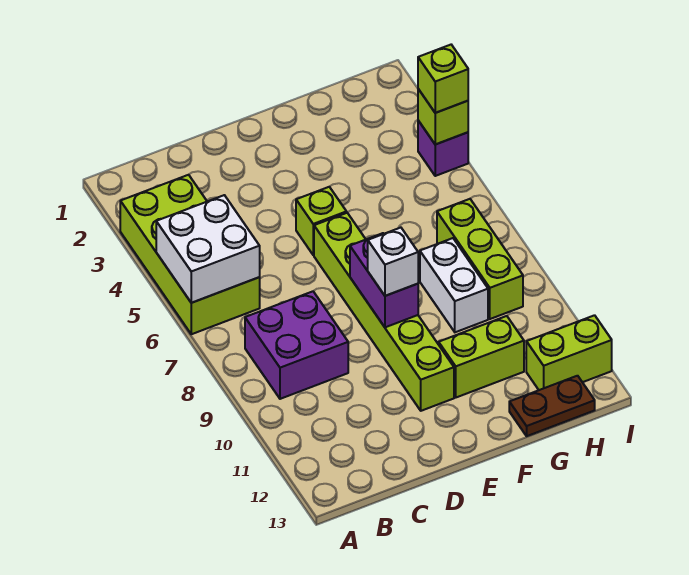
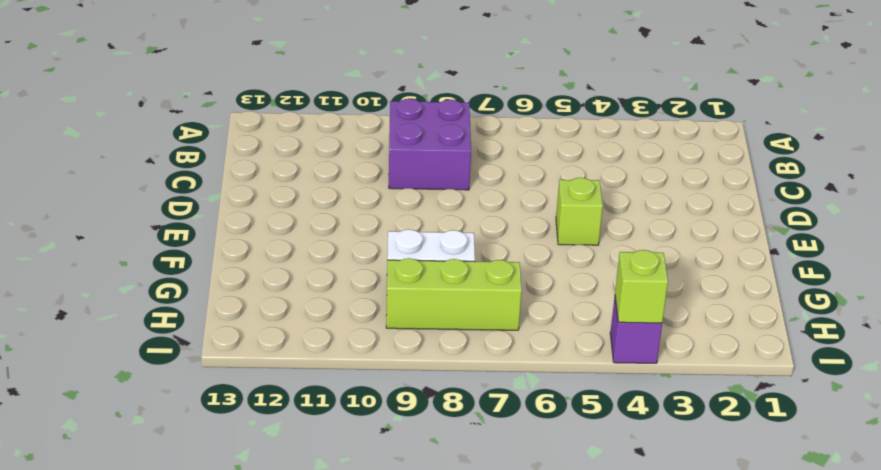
none -> lime brick A3:B6 level 1
none -> lime brick E6:E11 level 1
none -> lime brick F11:G11 level 1

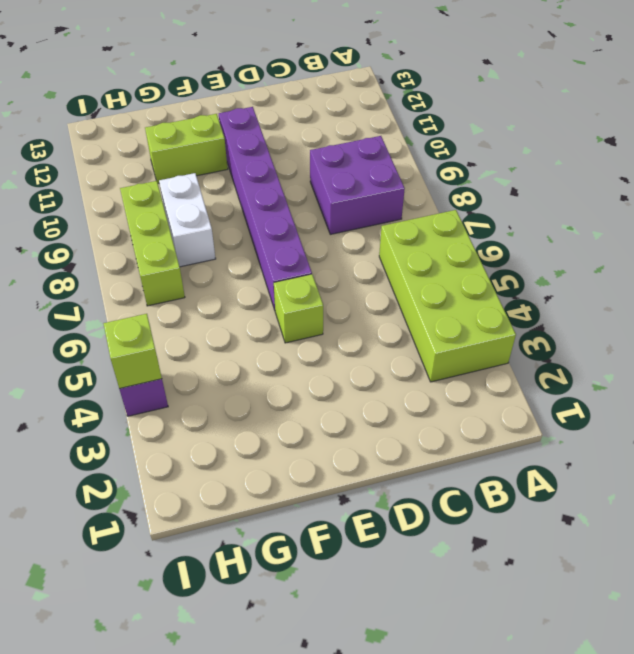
purple brick E6:E11 level 1 -> lime brick E6:E11 level 1
none -> brown plate G13:H13 level 1
none -> lime brick H12:I12 level 1
none -> white brick A5:B6 level 2

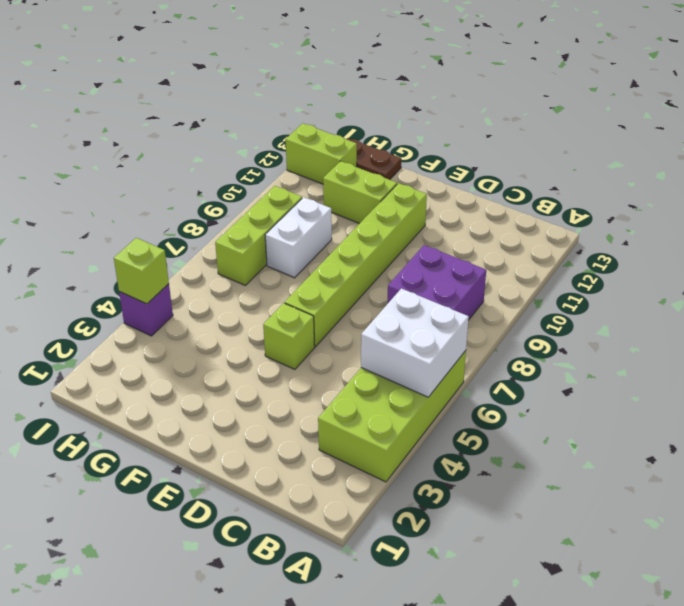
none -> purple brick E8:E9 level 2
none -> white brick E9 level 3
none -> lime brick I4 level 3

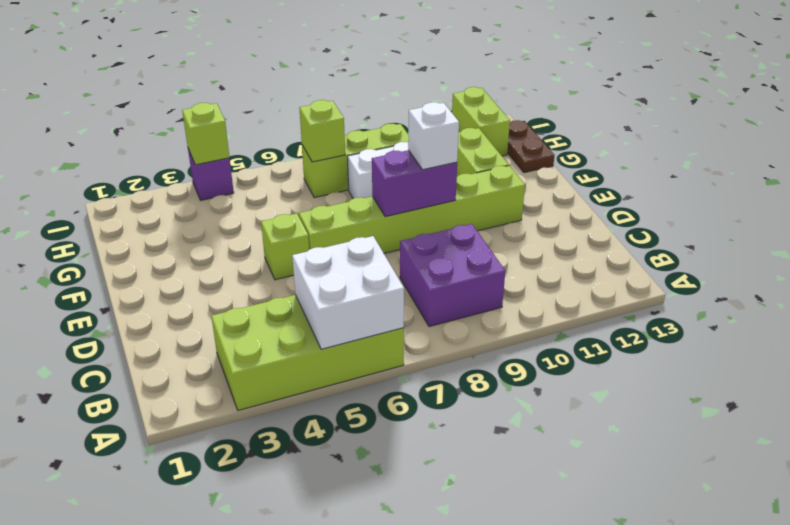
lime brick H7 level 2 -> lime brick I4 level 3

